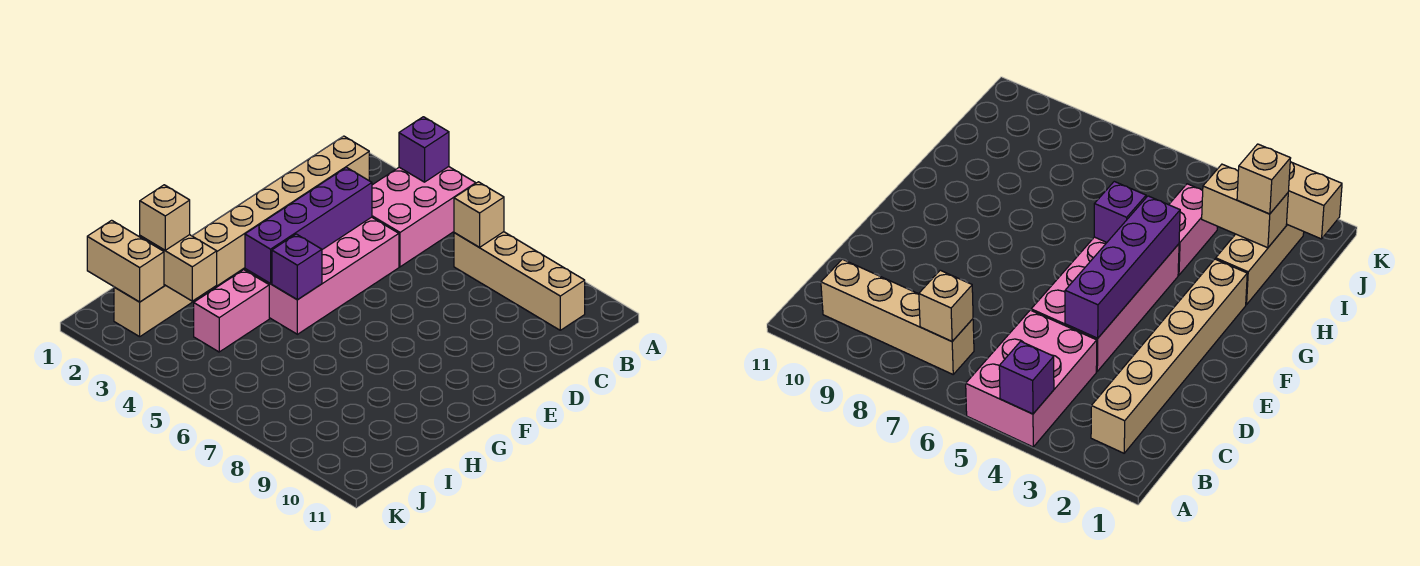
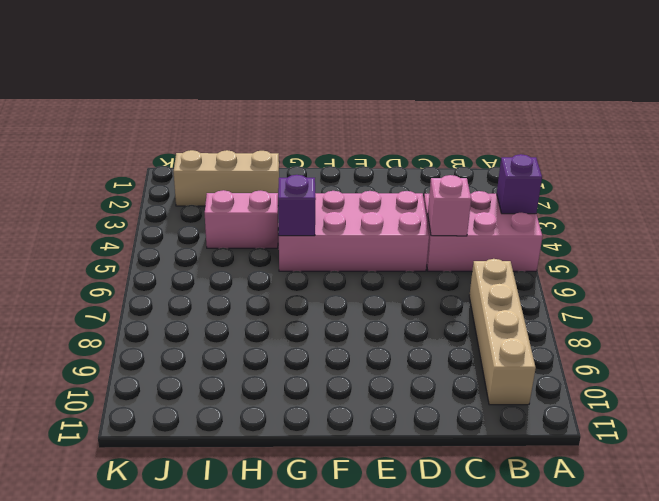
pink brick C5 level 2 -> none
none -> tan brick B2:G2 level 1
none -> tan brick B7 level 2
none -> purple brick D4:G4 level 2

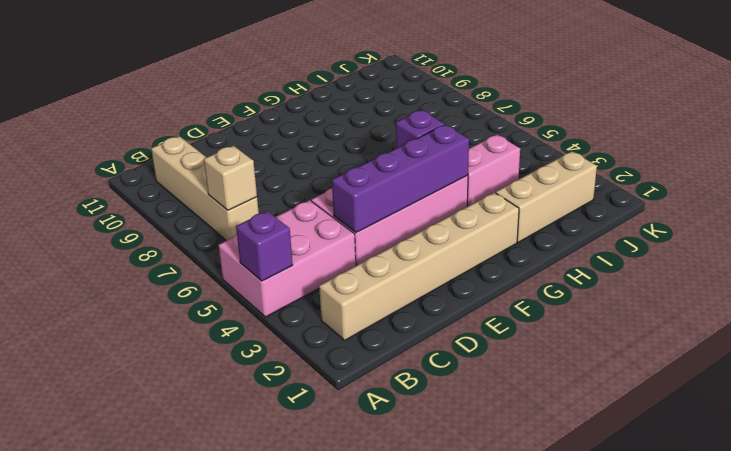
none -> tan brick I2:I3 level 2
none -> tan brick J1:J2 level 2
none -> tan brick I2 level 3

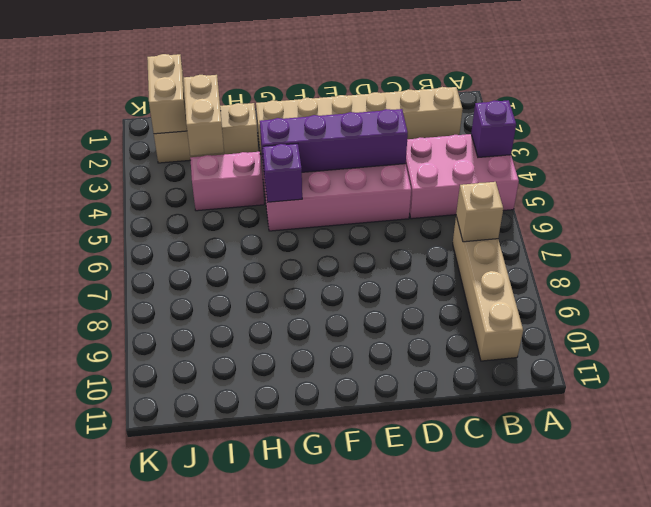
none -> tan brick I2 level 3

